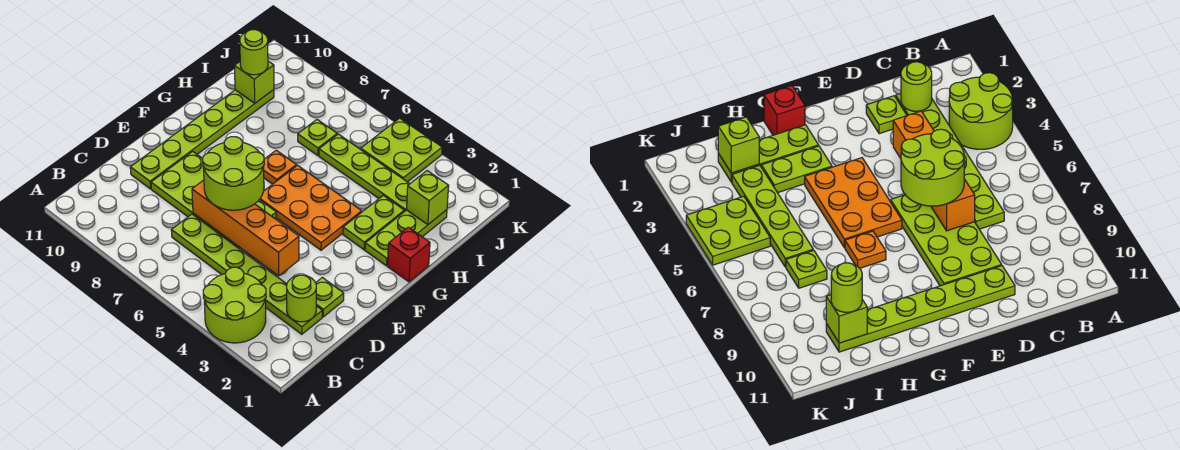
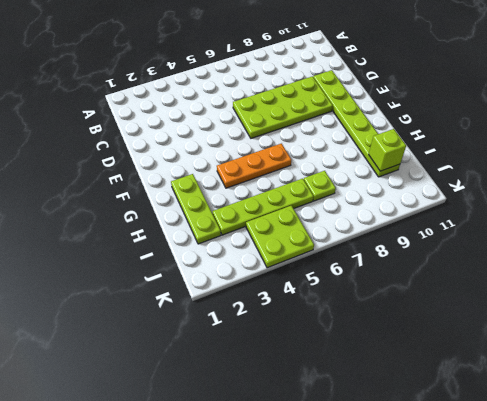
orange plate G4:G6 level 1 -> orange plate F4:G6 level 1
none -> lime round brick A3:B4 level 1
none -> lime plate C2:C7 level 1
none -> lime plate D2 level 1

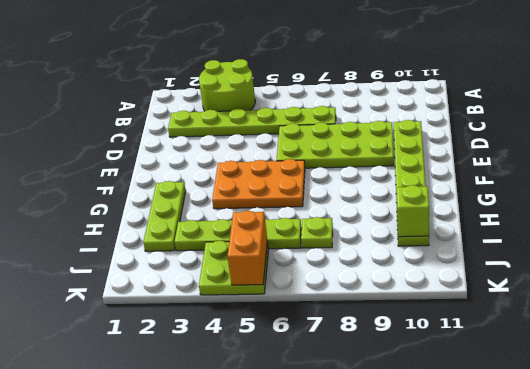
orange brick J5:K5 level 2 -> none
none -> lime plate D2 level 1
none -> red brick G1 level 1
none -> lime plate G3:H3 level 1

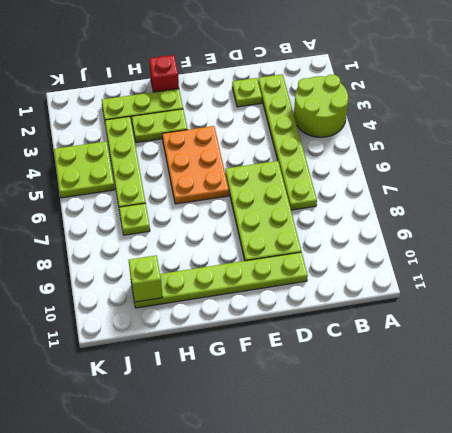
none -> orange plate G7 level 1
none -> lime round brick C2 level 2
none -> orange brick D4:D7 level 2

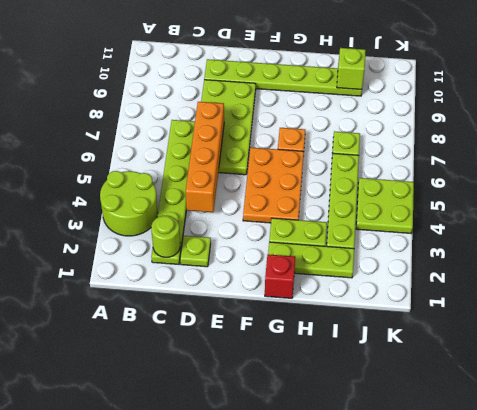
none -> lime brick I2 level 2
none -> lime round brick D6:E7 level 3
none -> lime round brick I10 level 3

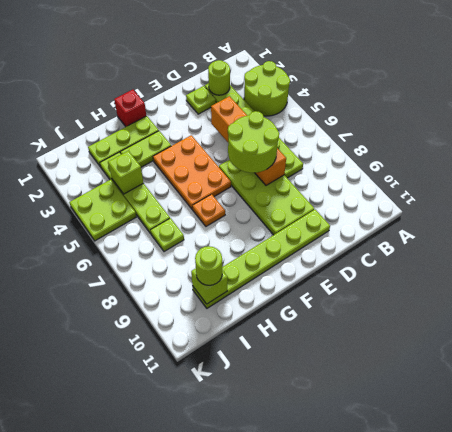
lime brick I4 level 2 -> lime brick I2 level 2

